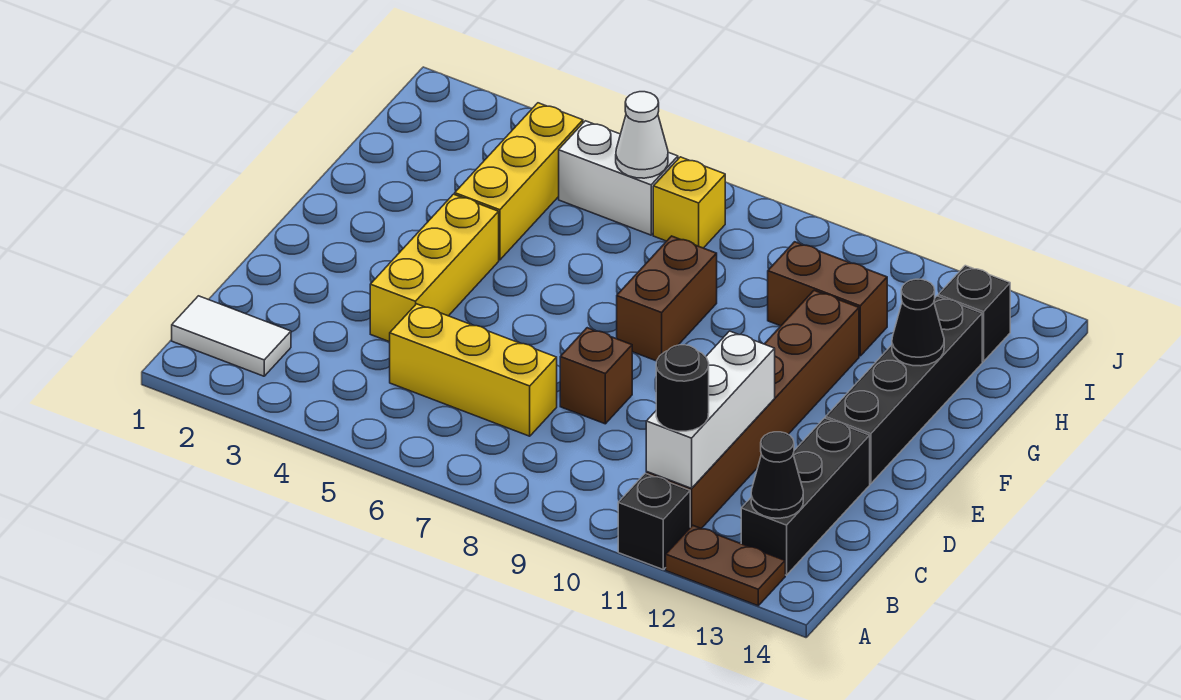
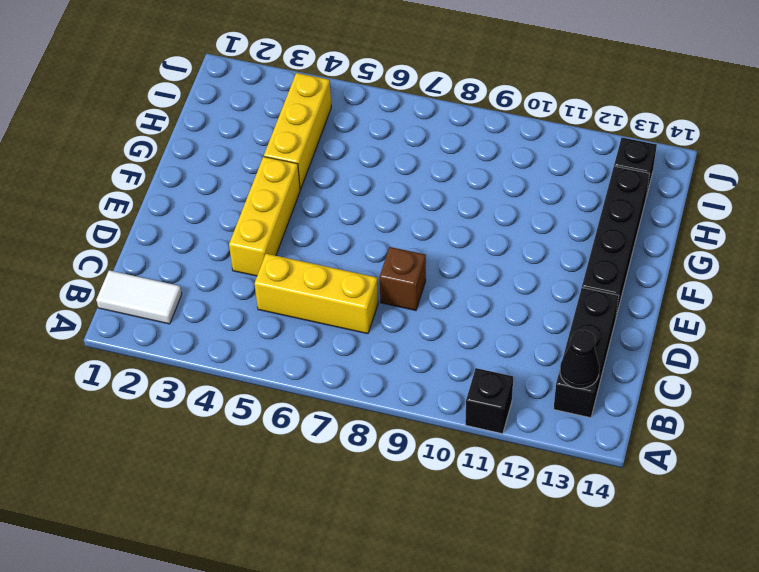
none -> brown plate A12:A13 level 1
none -> brown brick B11:G11 level 1
none -> brown brick F8:G8 level 1

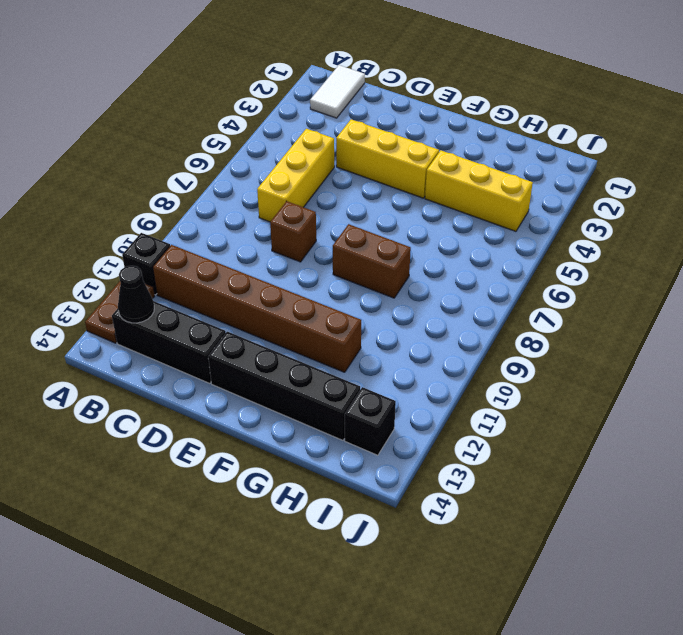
none -> brown brick H10:H11 level 1
none -> white brick I5:I6 level 1
none -> yellow brick I7 level 1

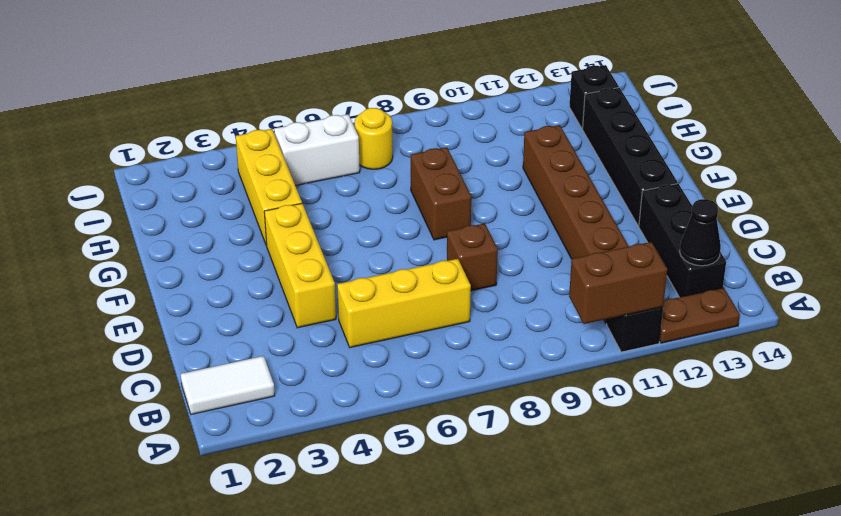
brown brick A10:A11 level 2 -> brown brick H10:H11 level 1
yellow round brick I7 level 1 -> yellow brick I7 level 1
none -> white brick B11:D11 level 2
none -> black cone G13 level 2
none -> white cone I6 level 2

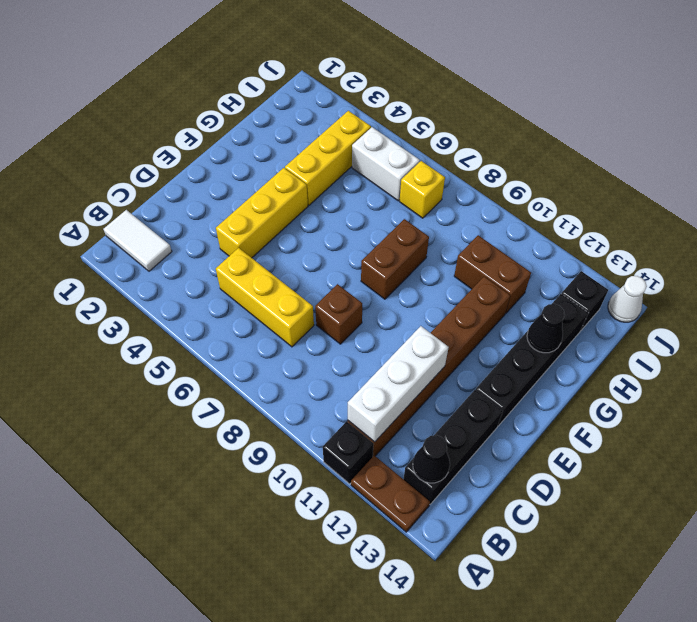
white cone J14 level 1 -> white cone I6 level 2
none -> black round brick B11 level 3

